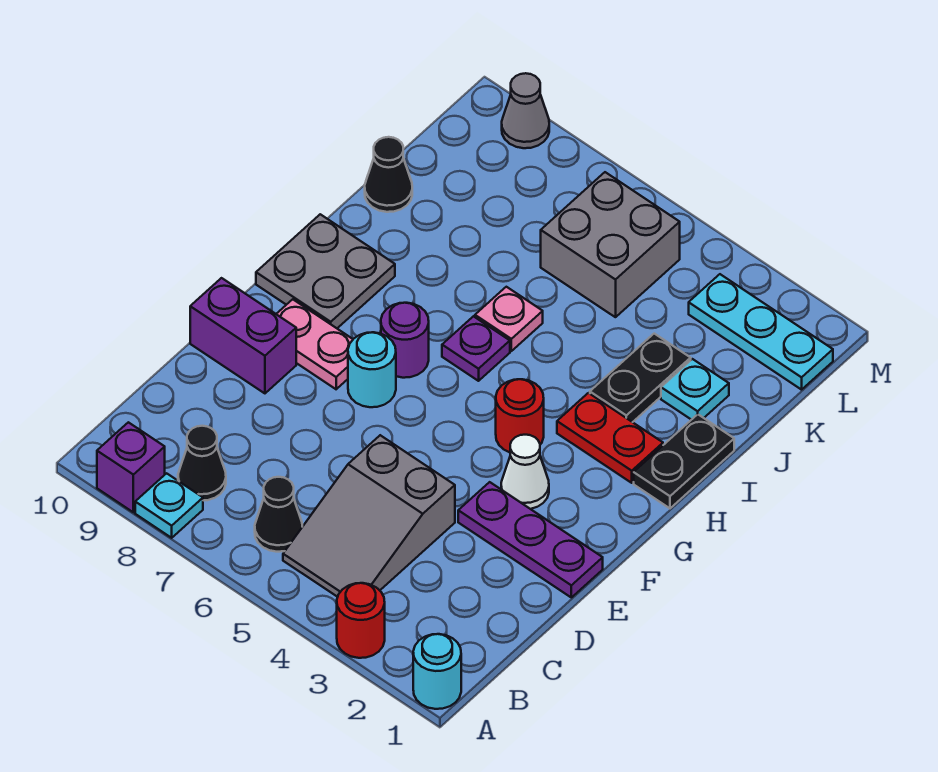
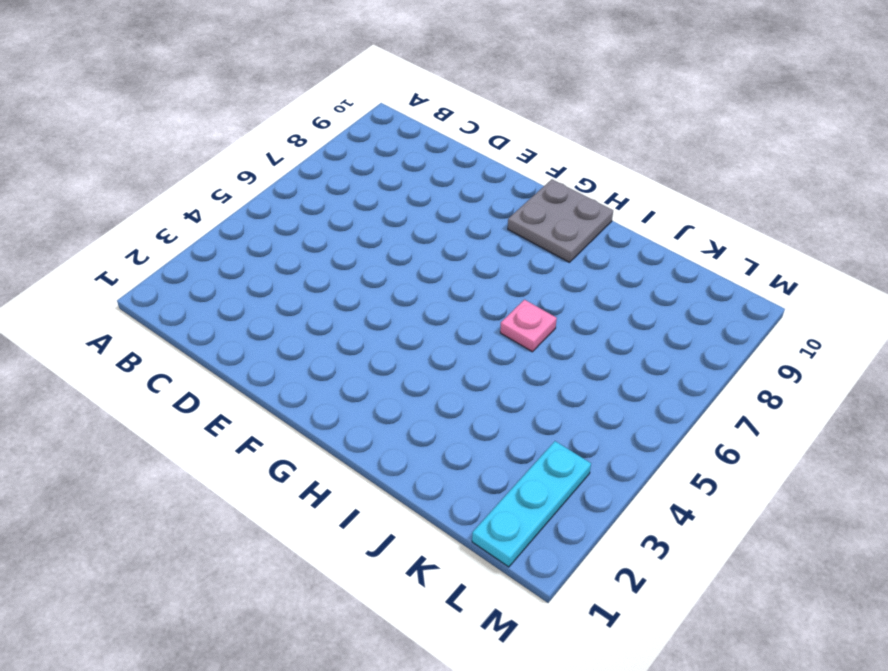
none -> cyan round brick A1 level 1
none -> red round brick A3 level 1
none -> cyan plate A8 level 1

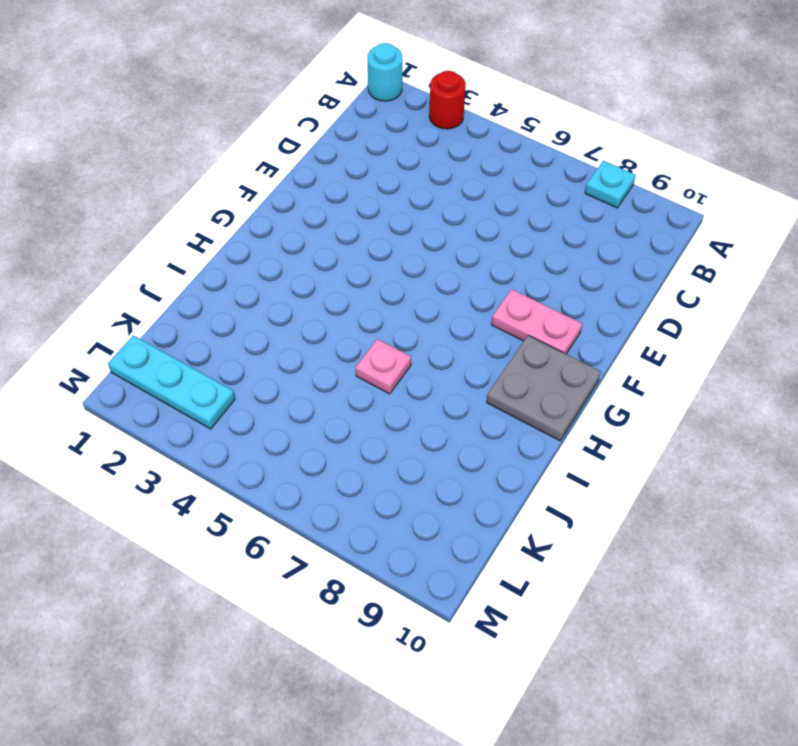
none -> purple brick A9 level 1
none -> grey slope B4:D5 level 1 top D
none -> black cone B6 level 1

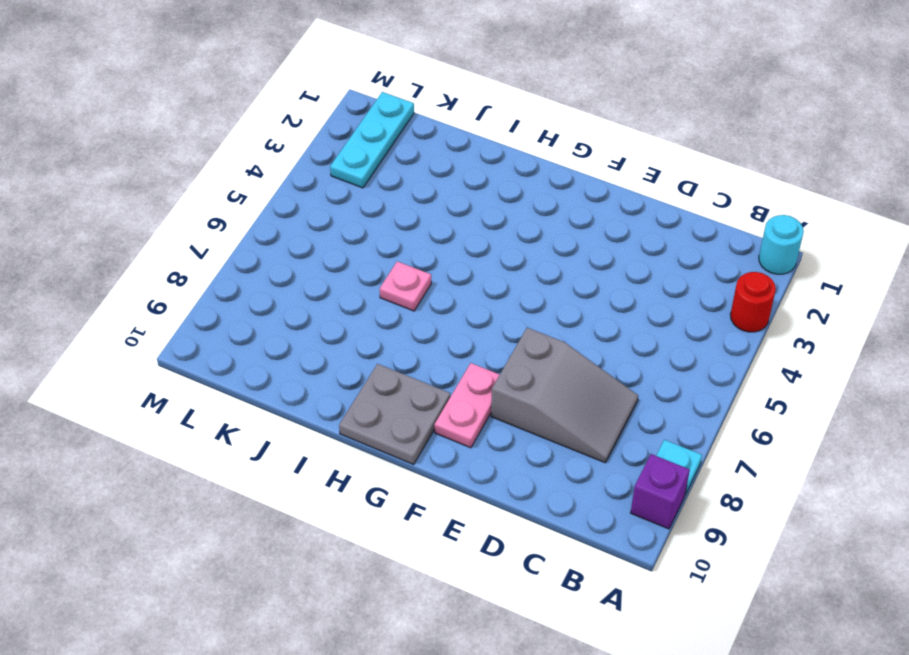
grey slope C7:E8 level 1 top E -> grey slope B4:D5 level 1 top D
none -> black cone B6 level 1
none -> black cone B8 level 1
none -> purple plate E1:E3 level 1

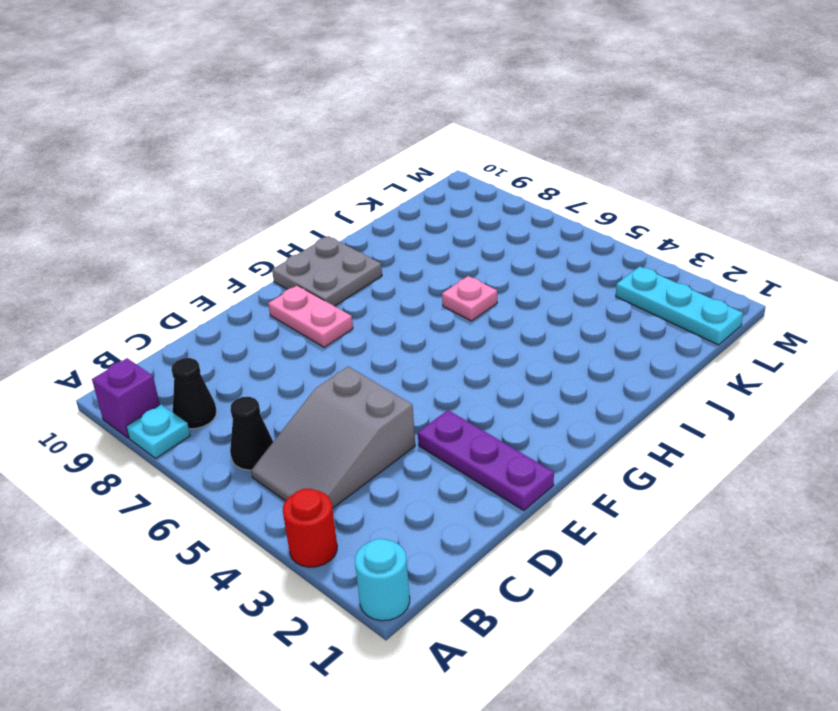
none -> purple brick E9:E10 level 1
none -> white cone F3 level 1
none -> cyan round brick F7 level 1

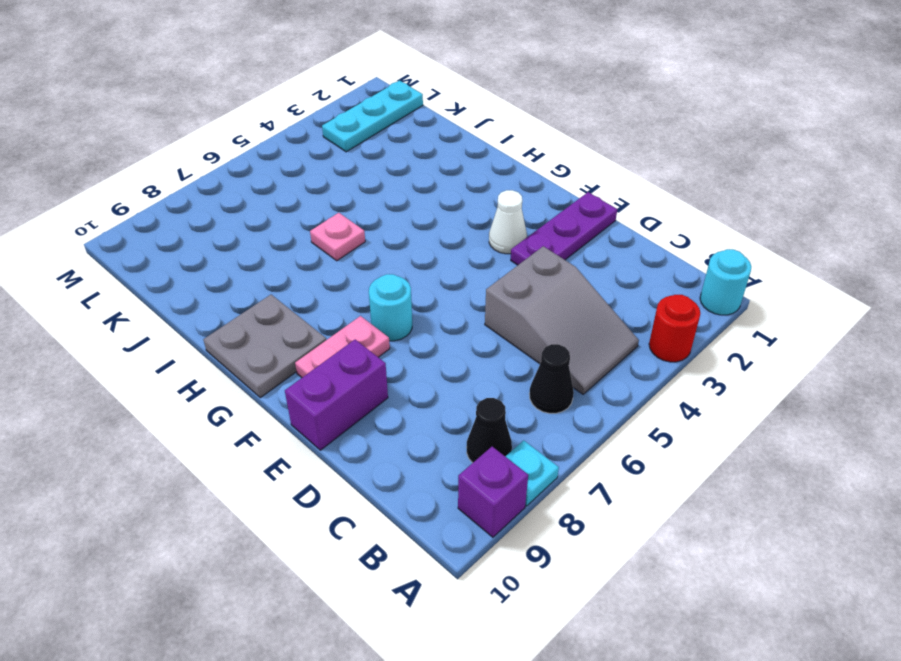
none -> red round brick G4 level 1
none -> purple round brick G7 level 1
none -> black plate H1:I1 level 1

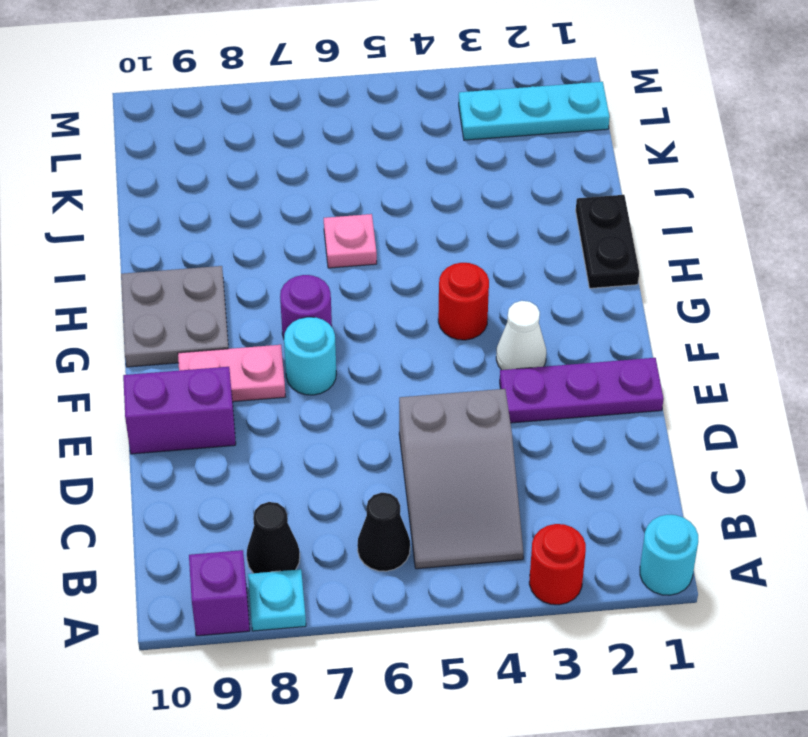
none -> red plate H2:H3 level 1
none -> purple plate H6 level 1
none -> black plate I3:J3 level 1

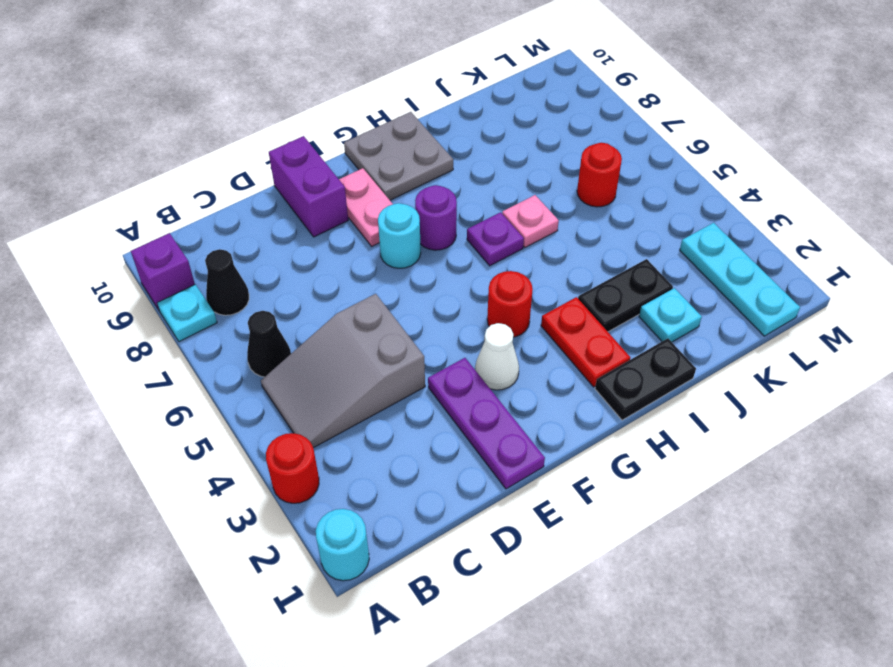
red round brick K6 level 1 -> grey brick K5:L6 level 1
none -> black cone J10 level 1
none -> grey cone M9 level 1

